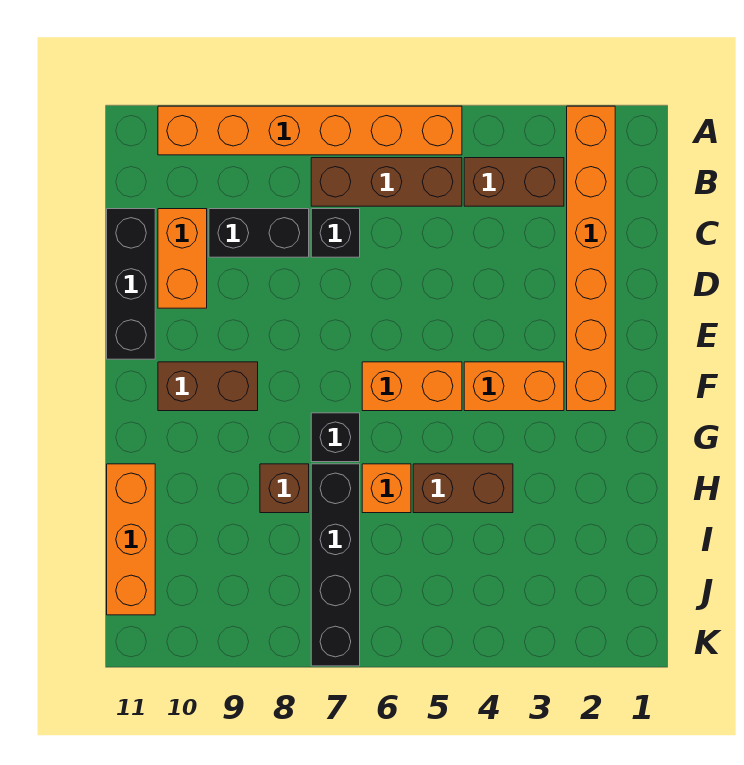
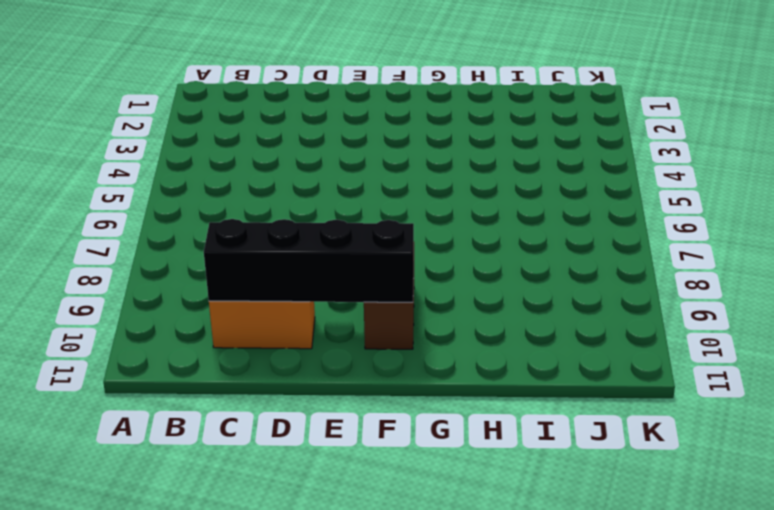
black brick C10:F10 level 2 -> black brick H7:K7 level 1
none -> orange brick A2:F2 level 1
none -> orange brick A5:A10 level 1
none -> brown brick B3:B4 level 1

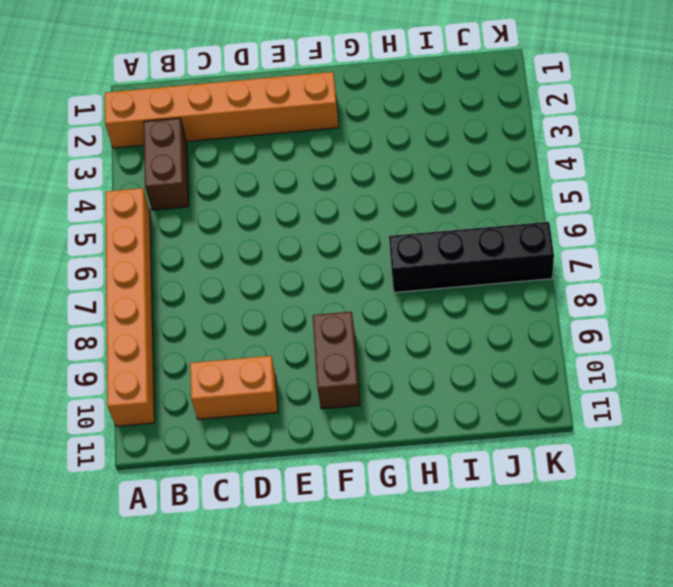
none -> brown brick B5:B7 level 1
none -> black brick C7 level 1
none -> black brick C8:C9 level 1

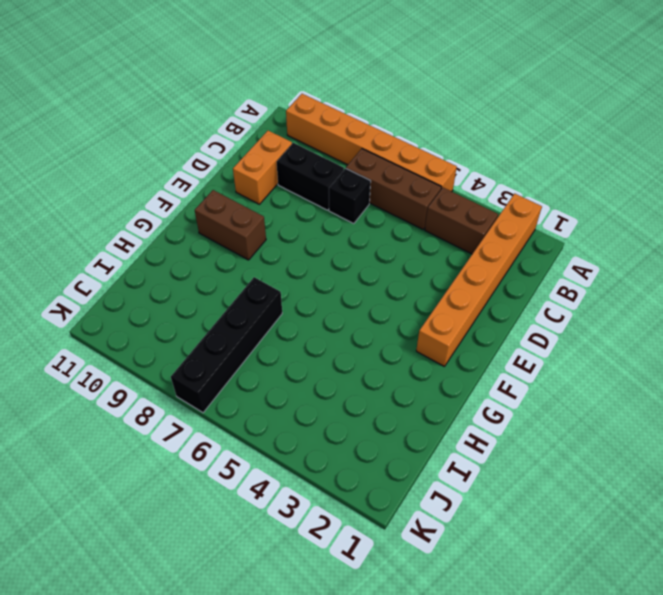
none -> black brick C11:E11 level 1
none -> orange brick F3:F4 level 1
none -> orange brick F5:F6 level 1

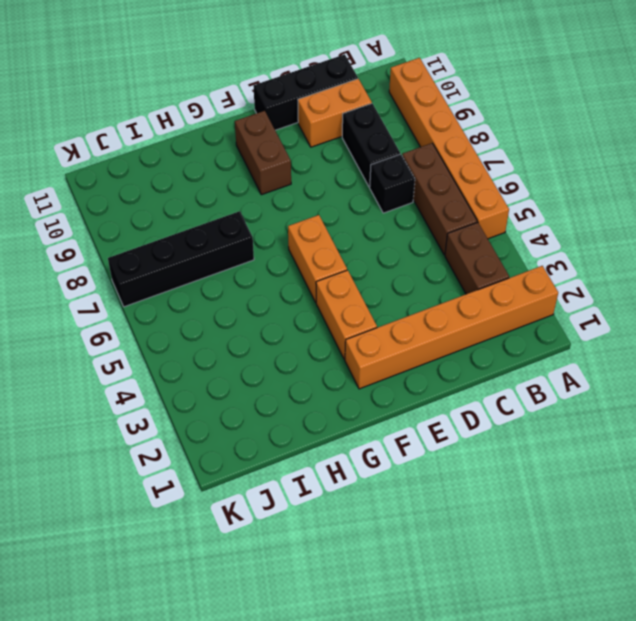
none -> black brick G7 level 1
none -> brown brick H4:H5 level 1
none -> orange brick H6 level 1

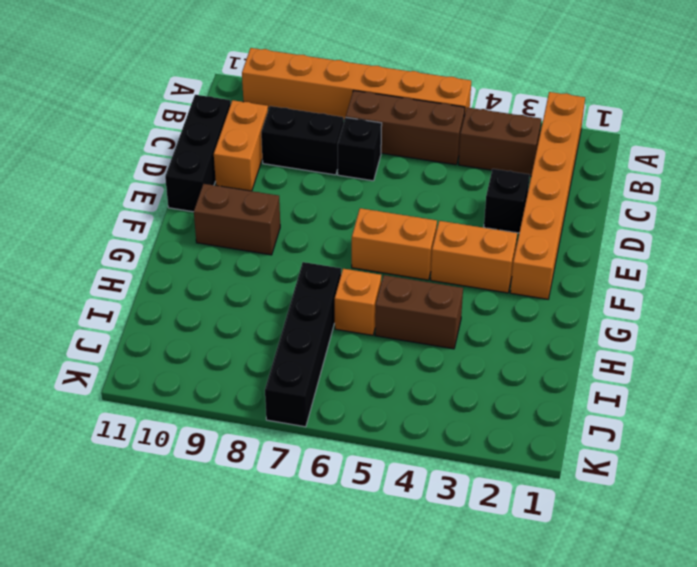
black brick D3 level 1 -> black brick G7 level 1
none -> brown brick H8 level 1
none -> orange brick H11:J11 level 1

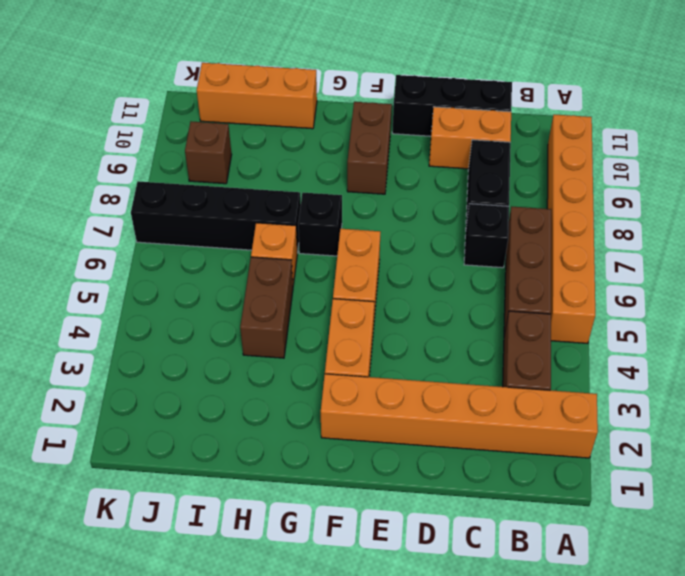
brown brick J9 level 1 -> brown brick H8 level 1

